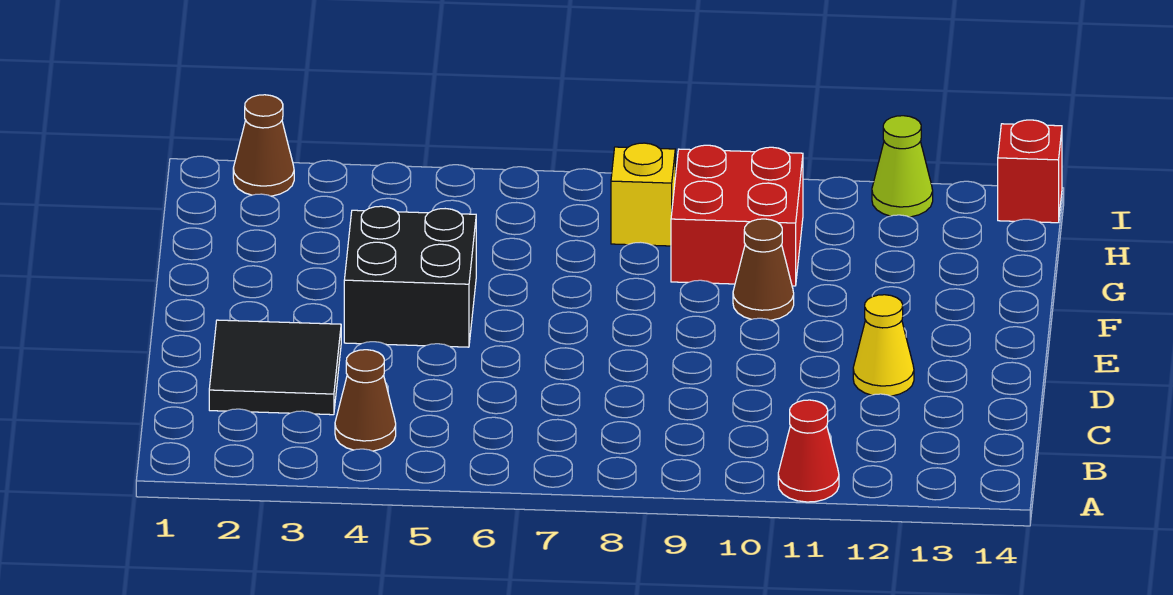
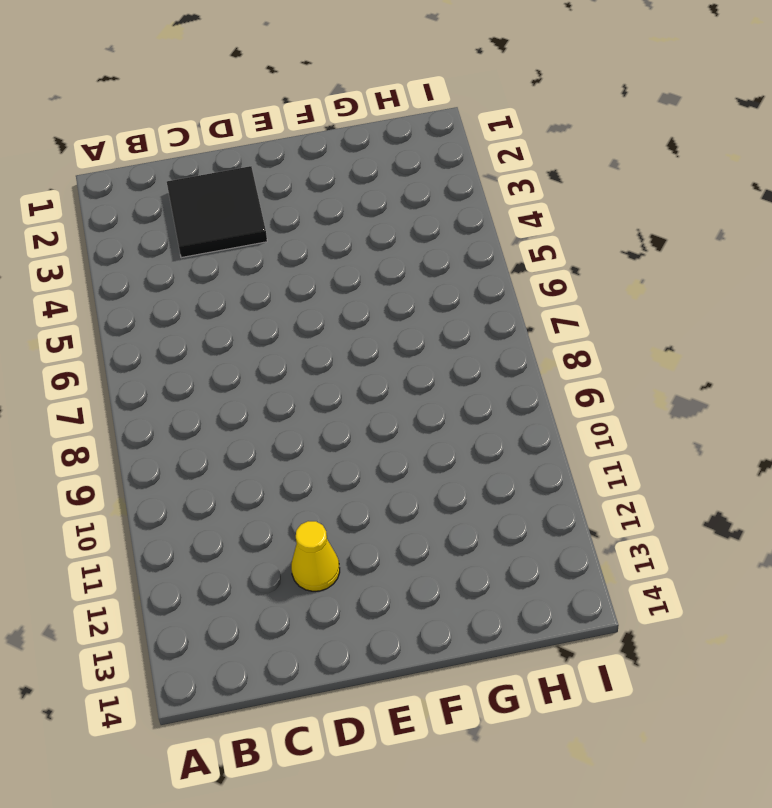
none -> red cone A11 level 1
none -> brown cone B4 level 1

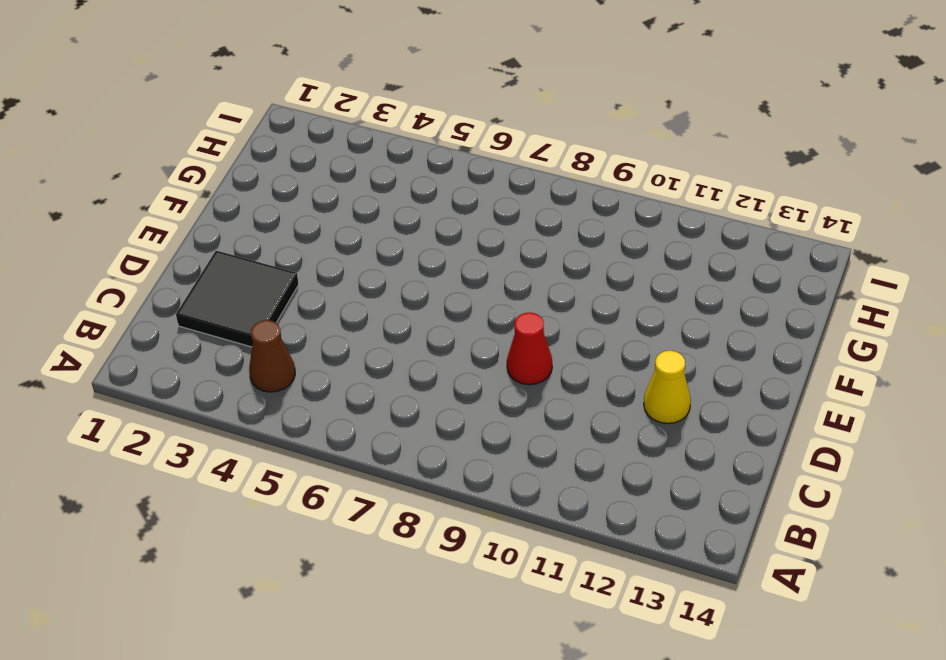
red cone D9 level 1 -> red cone A11 level 1
none -> black brick E4:F5 level 1
none -> brown cone F10 level 1

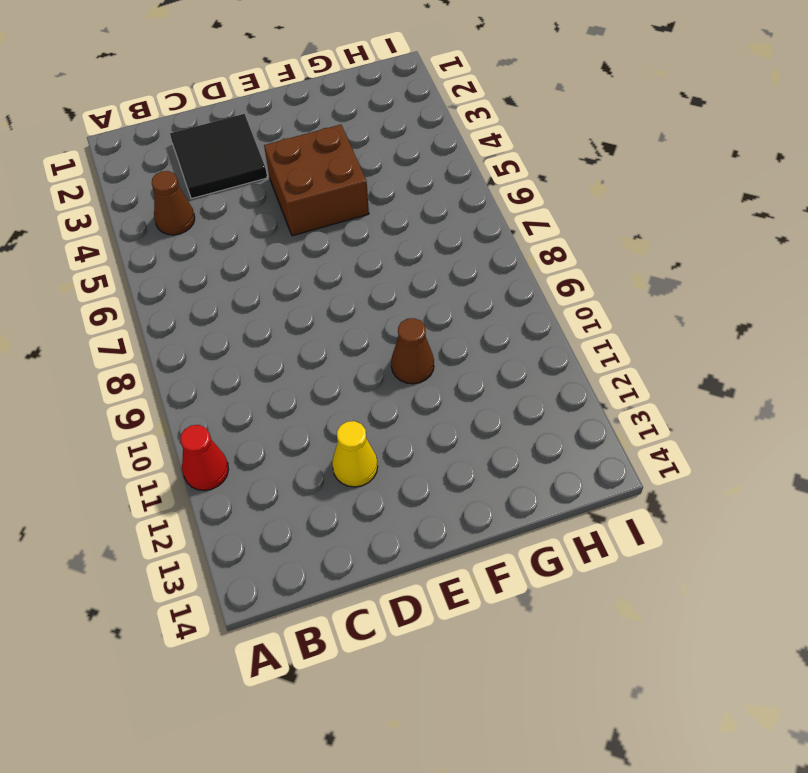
brown brick E4:F5 level 1 -> black brick E4:F5 level 1
none -> red brick G9:H10 level 1
none -> yellow brick H8 level 1

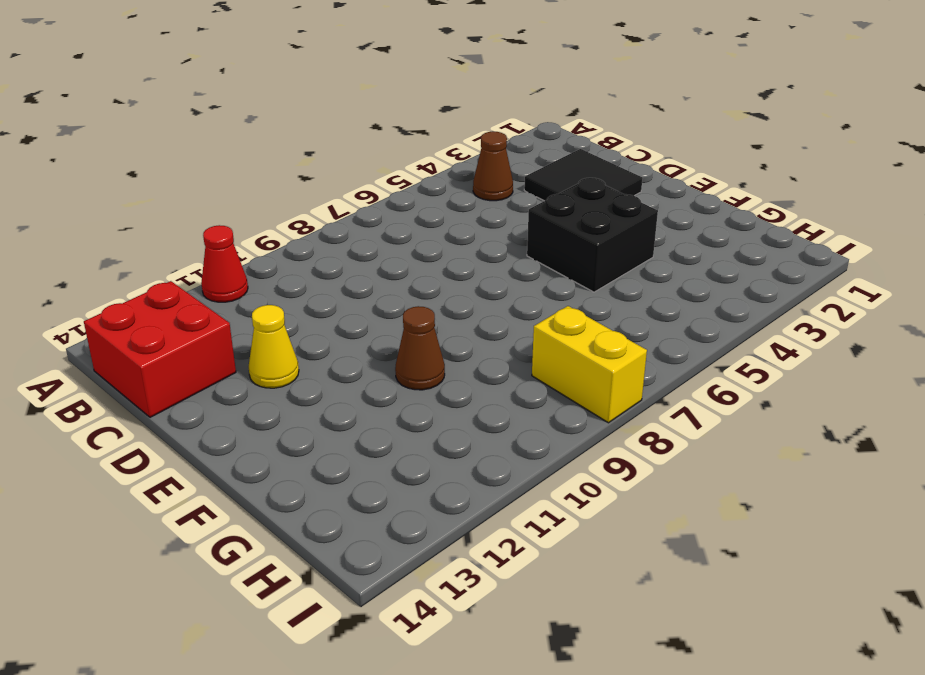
red brick B13:C14 level 1 -> red brick G9:H10 level 1
yellow brick H8:I8 level 1 -> yellow brick H8 level 1
none -> brown cone I2 level 1
none -> lime cone I12 level 1

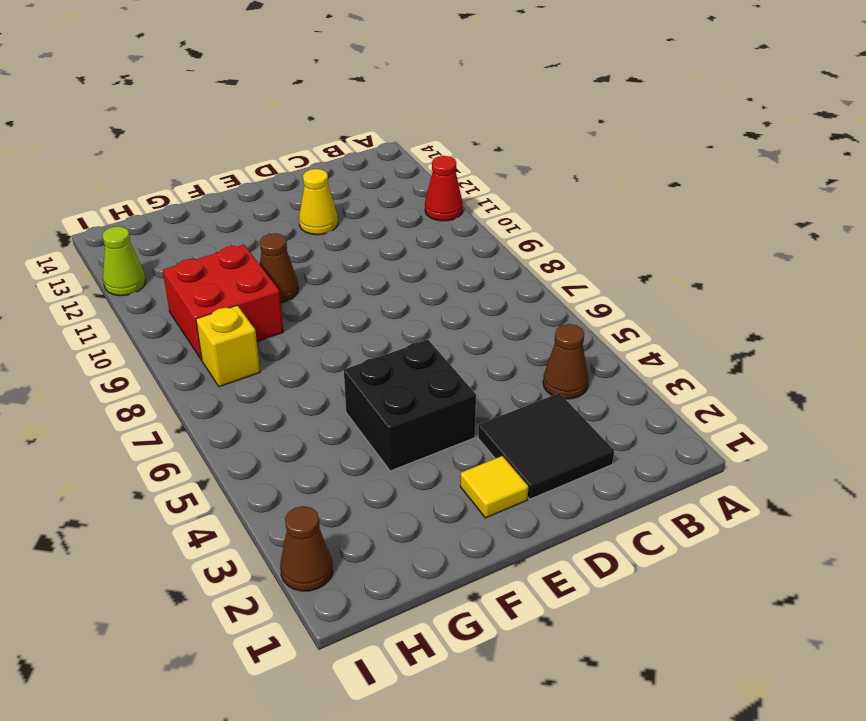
yellow tile E2 level 1 -> none
none -> red brick I14 level 1

